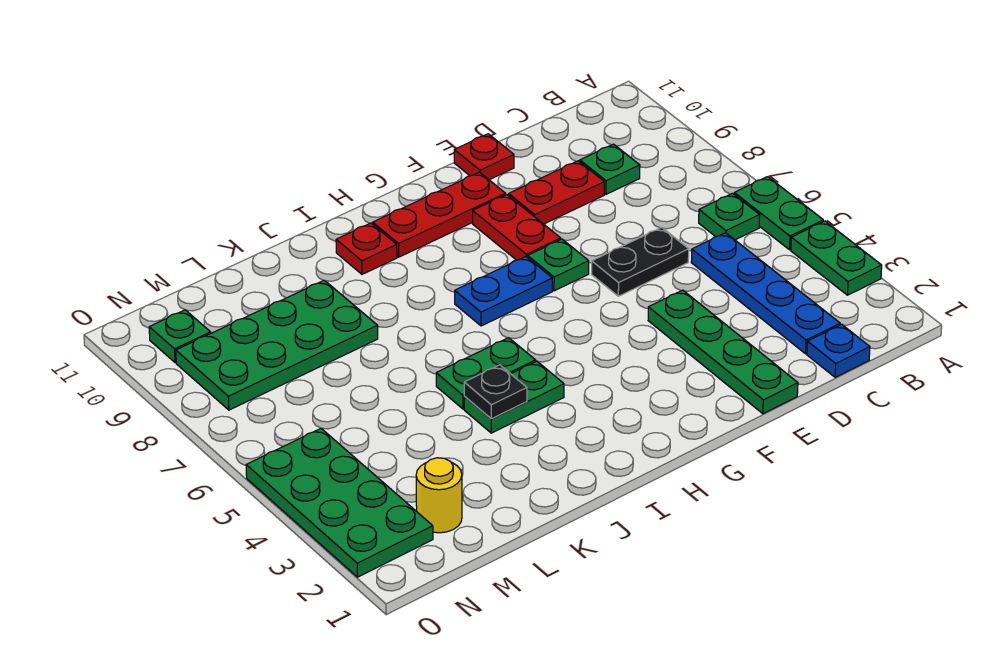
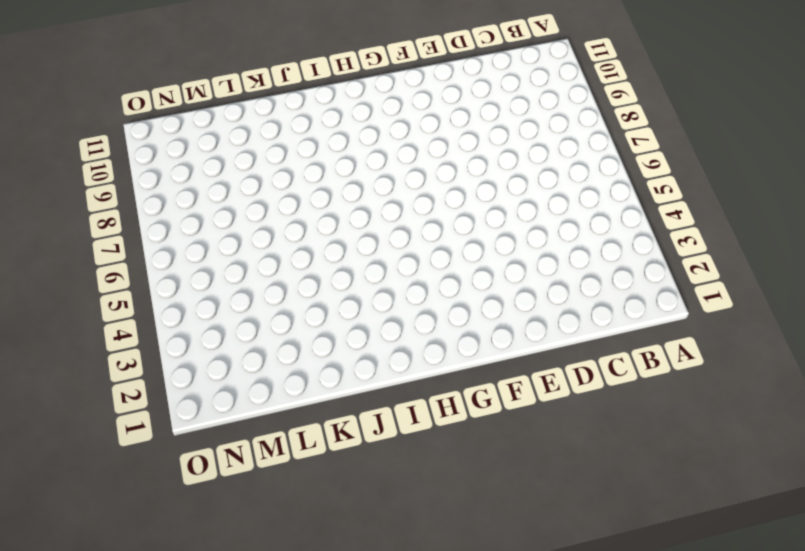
none -> green plate A3:A4 level 1
none -> green plate A5:A6 level 1
none -> green plate B6 level 1

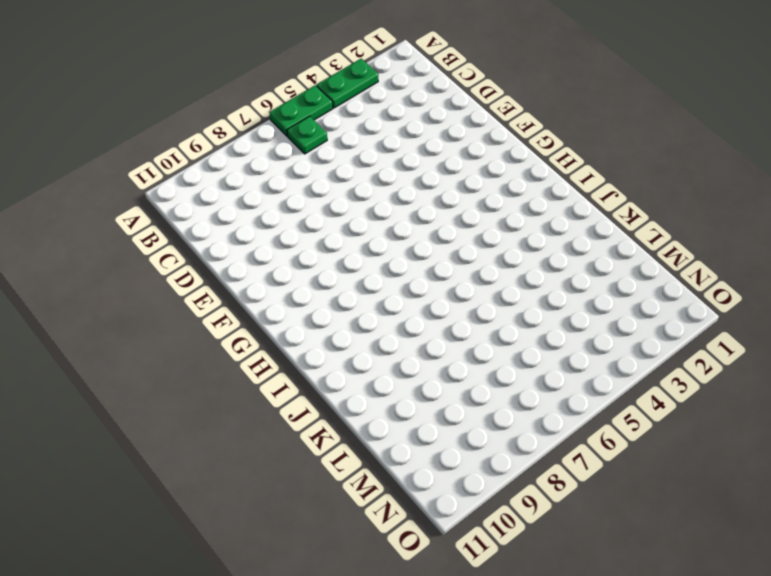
none -> blue plate C1 level 1
none -> blue plate C2:C5 level 1
none -> green plate C9 level 1

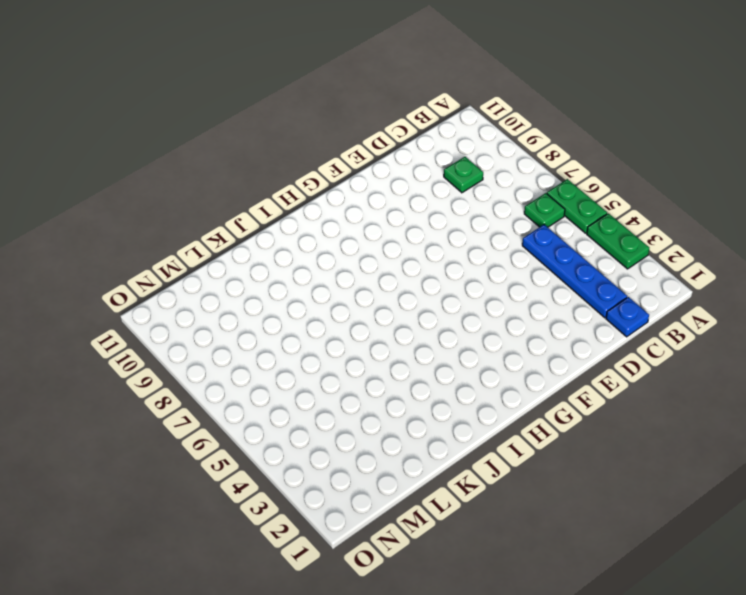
none -> black plate D6:E6 level 1
none -> red plate D9:E9 level 1
none -> green plate E1:E4 level 1

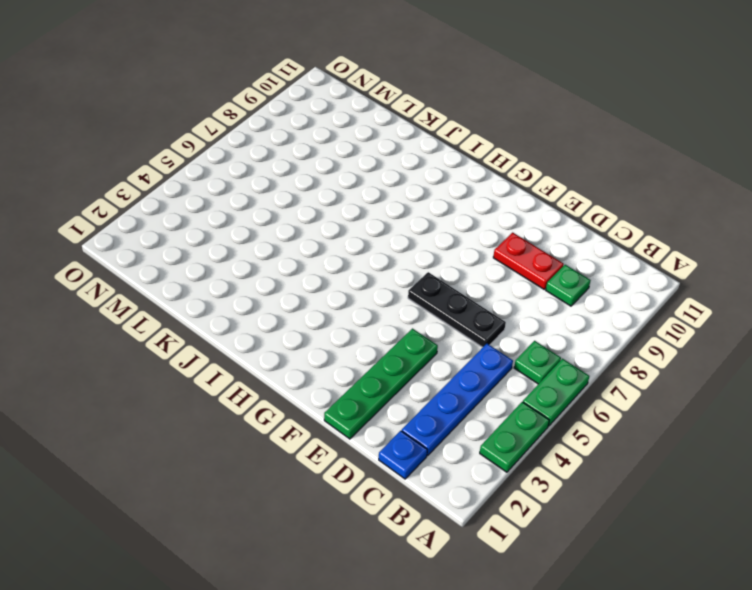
black plate D6:F6 level 1 -> black plate D6:E6 level 1
none -> red plate E11 level 1
none -> green plate F7 level 1
none -> red plate F8:F9 level 1

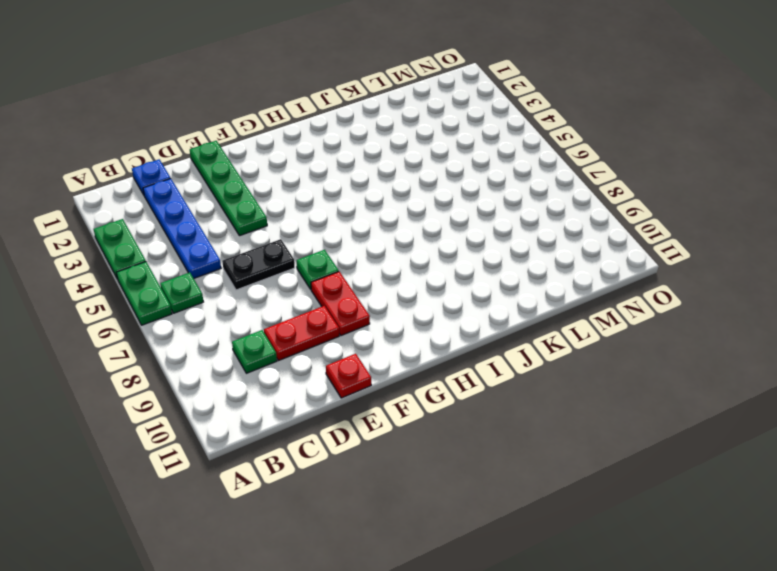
none -> red plate F10:H10 level 1
none -> blue plate G7:H7 level 1
none -> green plate I4:J4 level 1

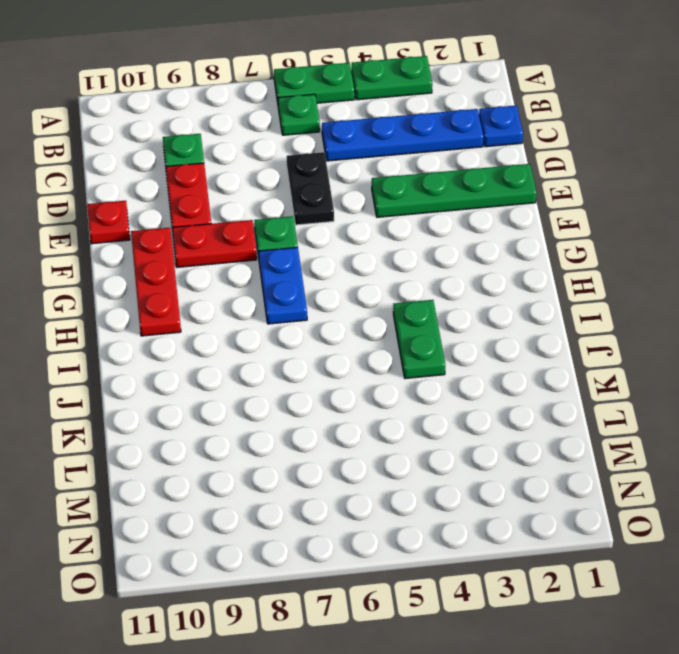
none -> green plate I5:J5 level 1
none -> red plate I10 level 1
none -> green plate K8:N9 level 1

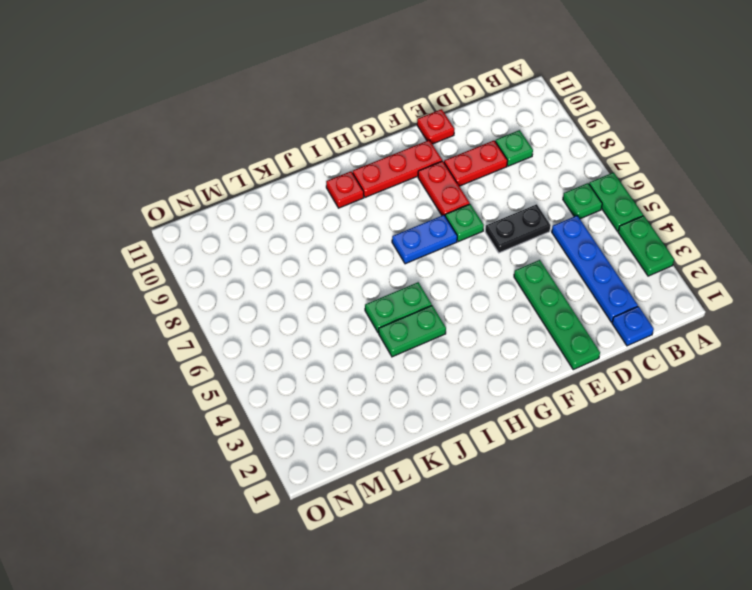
none -> green plate K8:N9 level 1
none -> yellow round brick M2 level 1
none -> green plate N2:O5 level 1

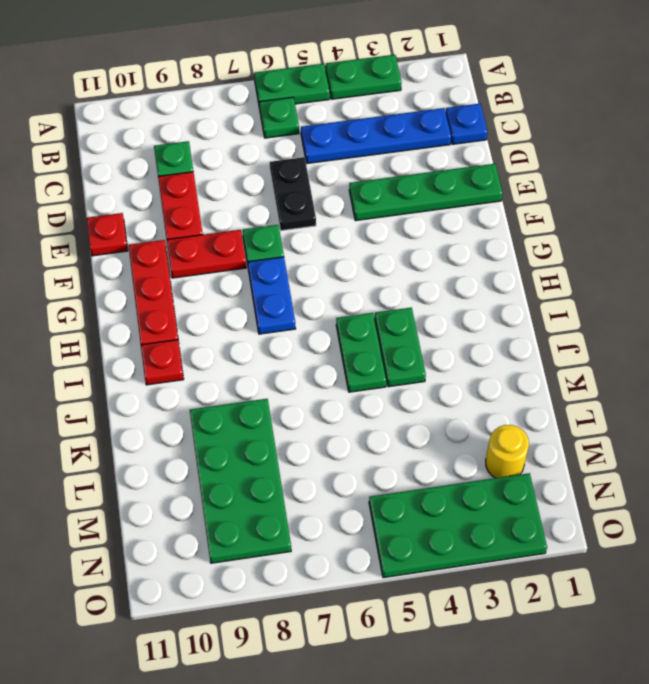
none -> green plate N10 level 1
none -> black plate J4 level 2

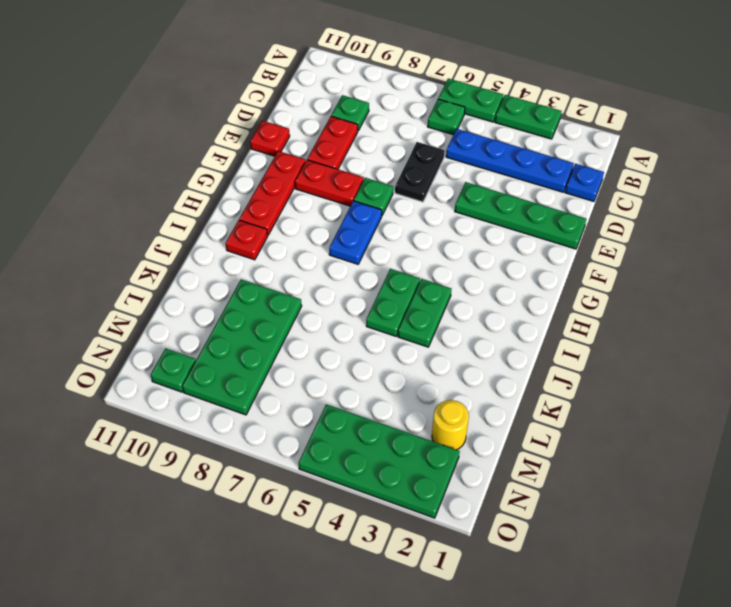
none -> black plate J4 level 2

